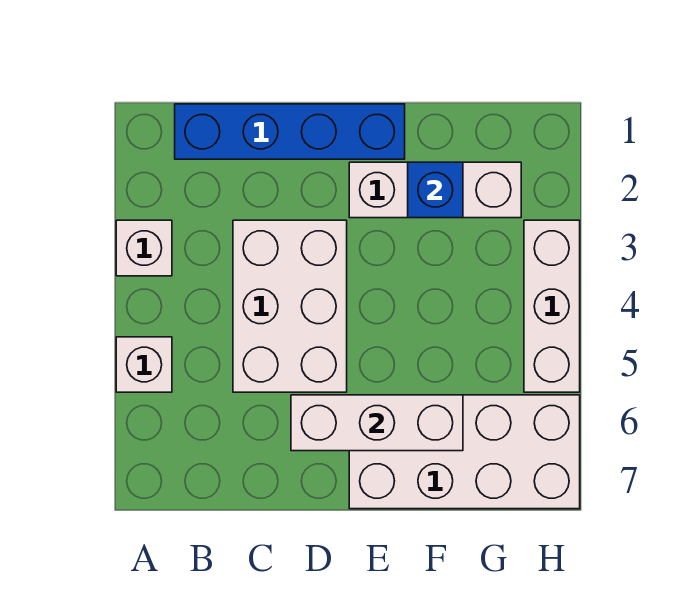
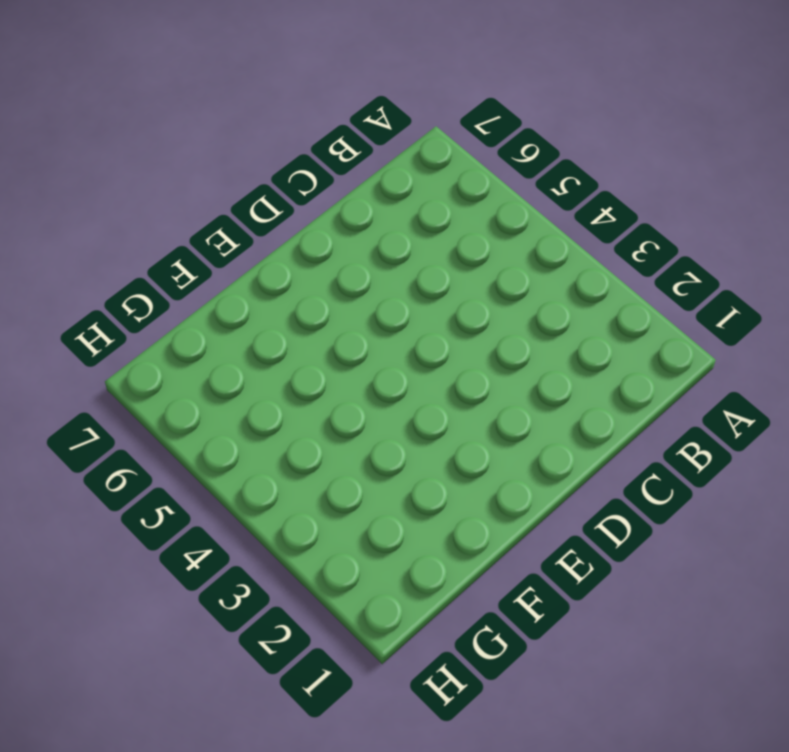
none -> white brick A3 level 1
none -> white brick A5 level 1

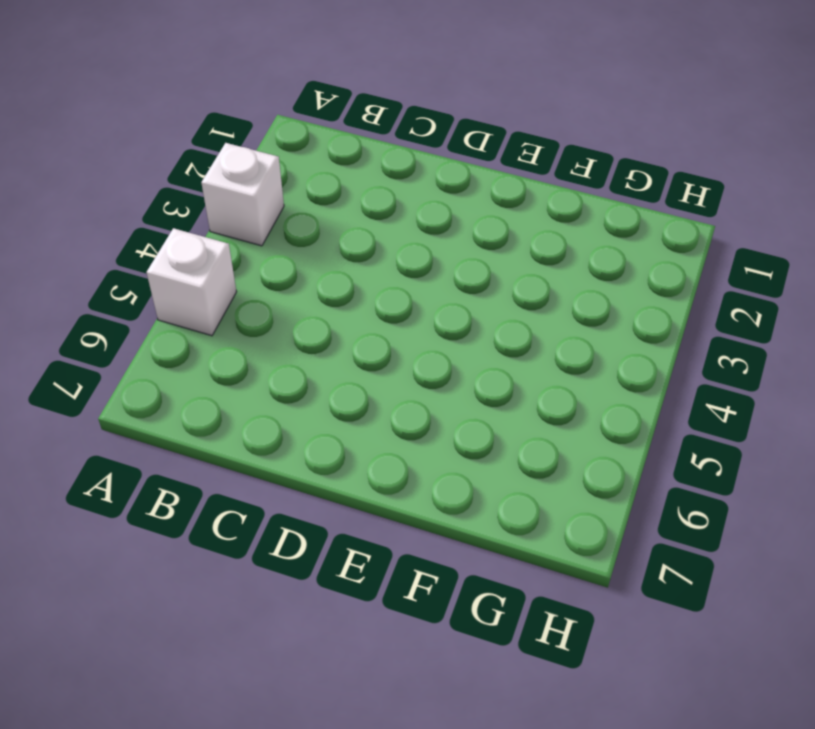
none -> blue brick B1:E1 level 1
none -> white brick C3:D5 level 1

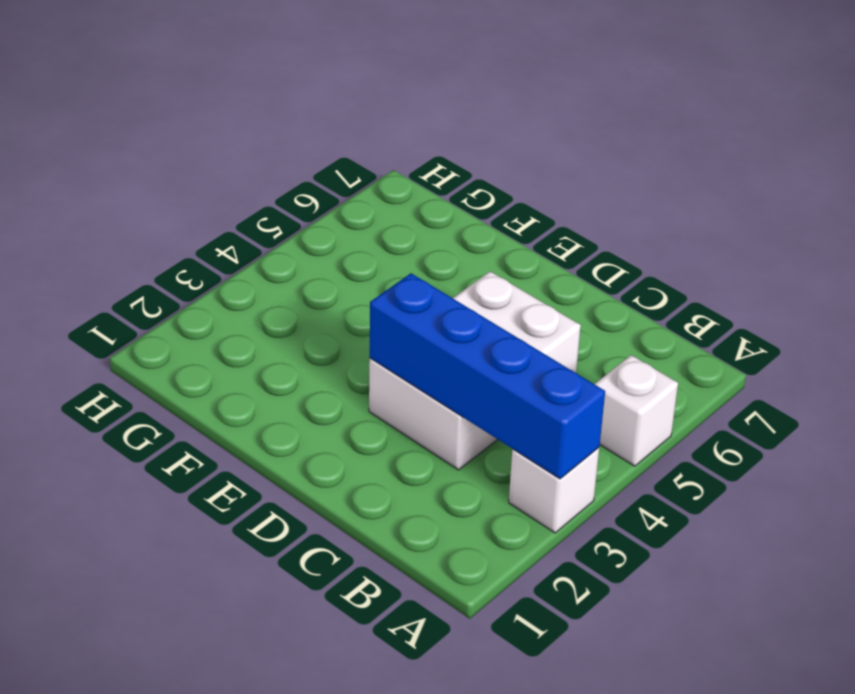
blue brick A3:D3 level 2 -> blue brick B1:E1 level 1
none -> white brick E2:G2 level 1
none -> white brick E6:H7 level 1

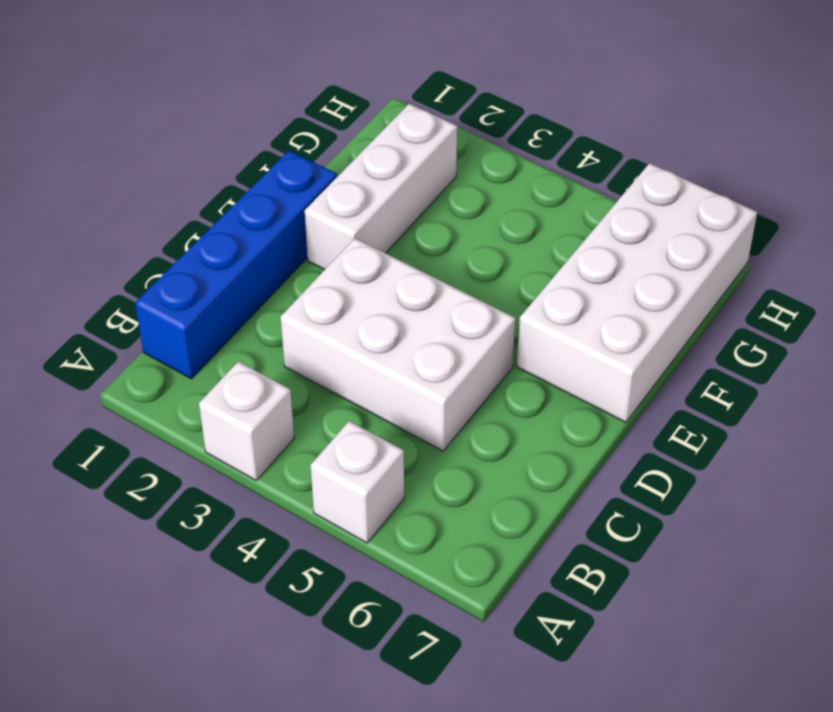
none -> white brick H3:H5 level 1
none -> white brick D6:F6 level 2

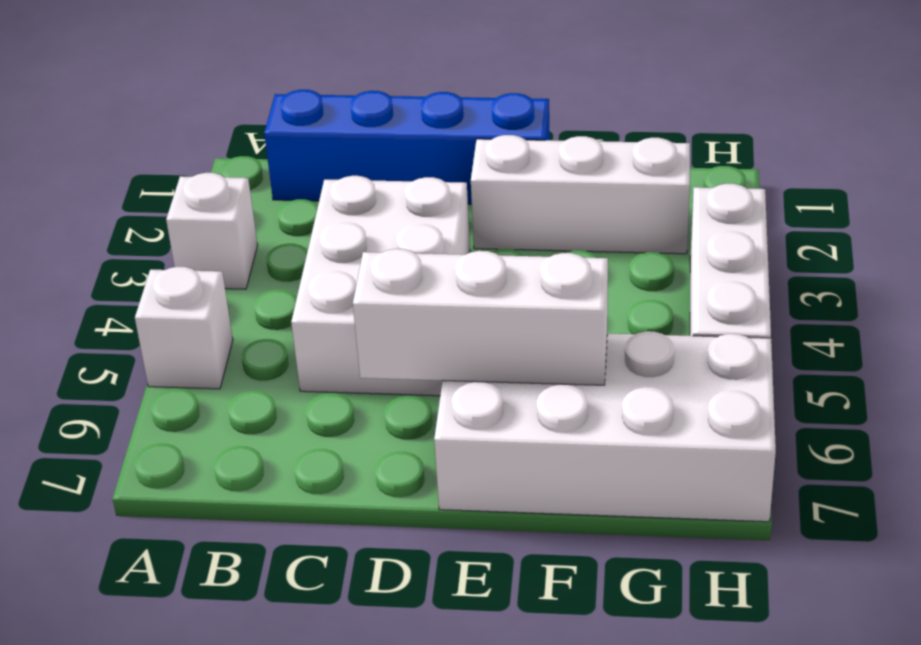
none -> blue brick F2 level 2

